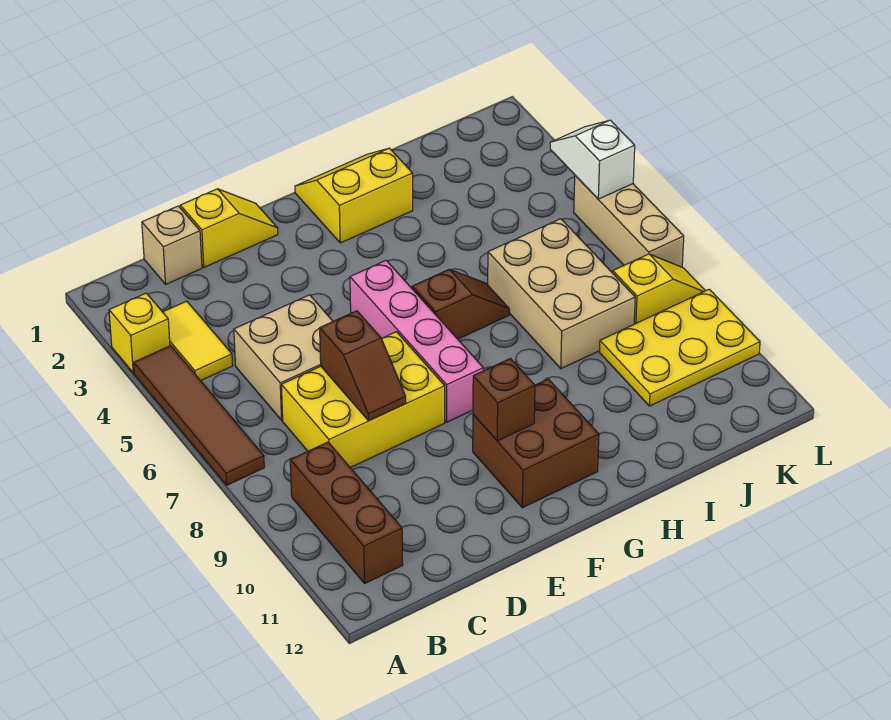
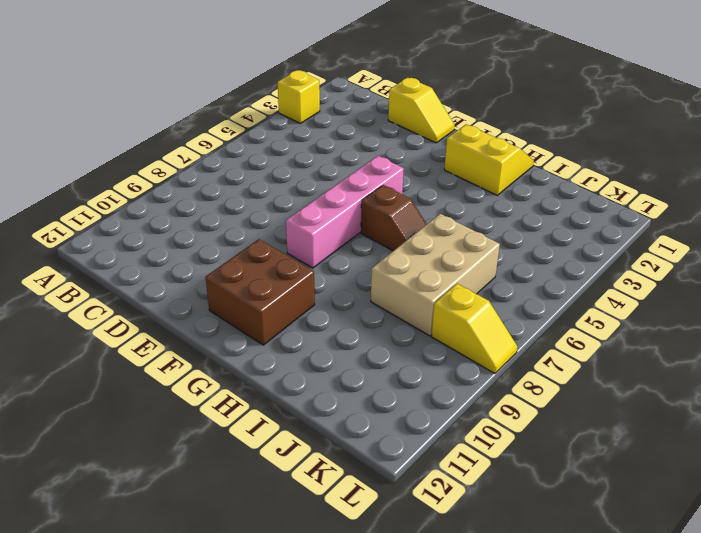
none -> brown tile A4:A7 level 1
none -> yellow tile B3:B4 level 1
none -> brown brick B9:B11 level 1

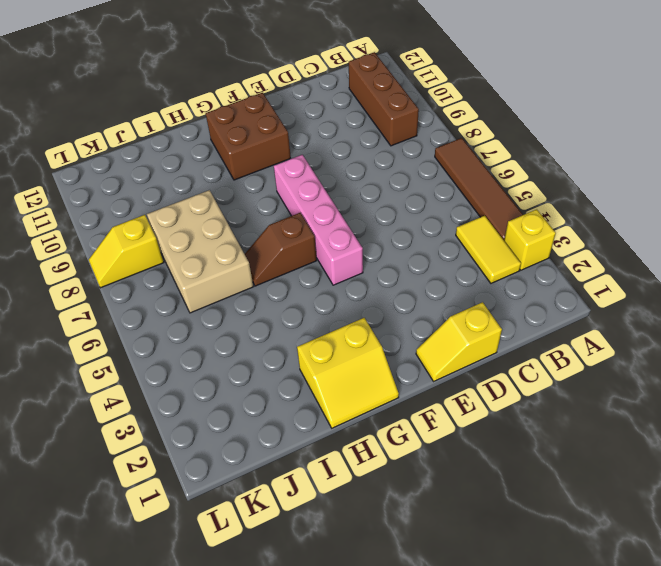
none -> tan brick C1 level 1
none -> tan brick C5:D6 level 1
none -> yellow brick C7:E8 level 1

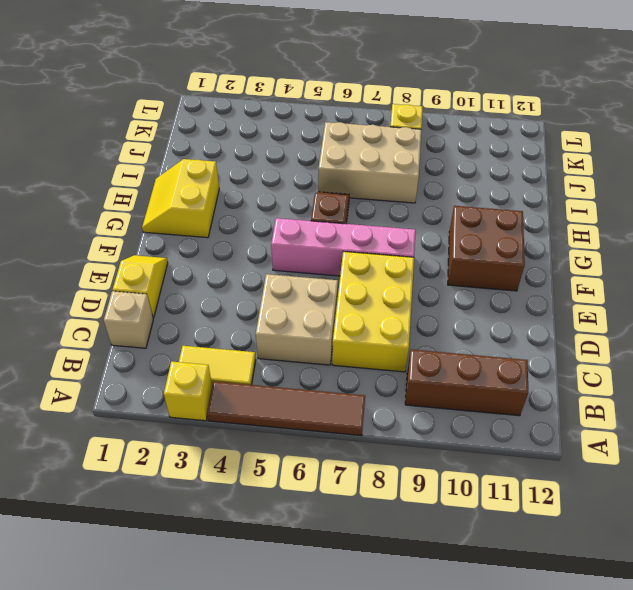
none -> yellow plate J9:L10 level 1
none -> tan brick L5:L7 level 1
none -> brown slope D7:D8 level 2 top 7

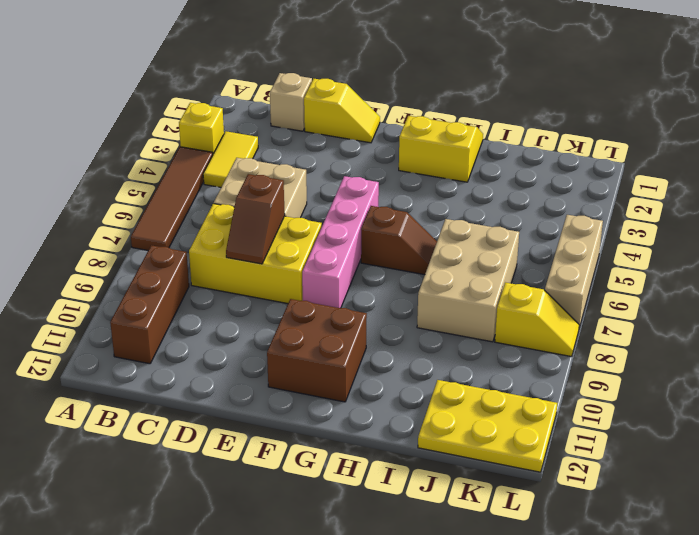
yellow plate J11:L12 level 1 -> yellow plate J9:L10 level 1
none -> brown brick F10 level 2
none -> white slope L4:L5 level 2 top 5

